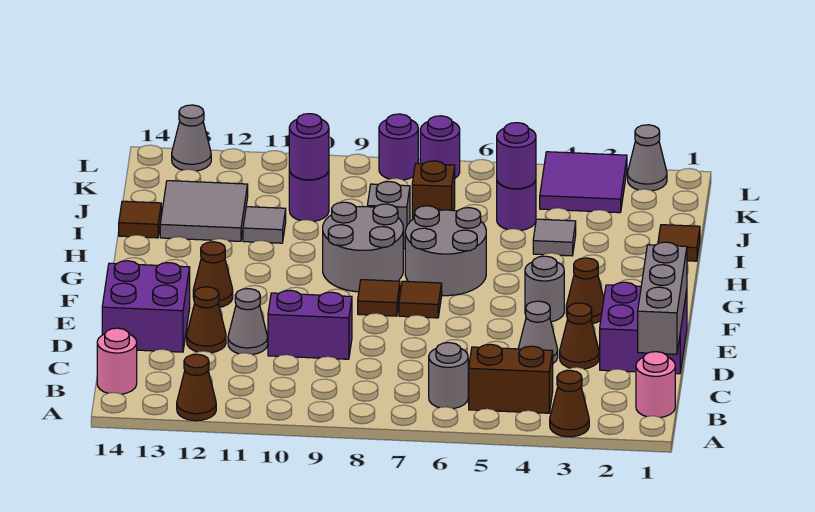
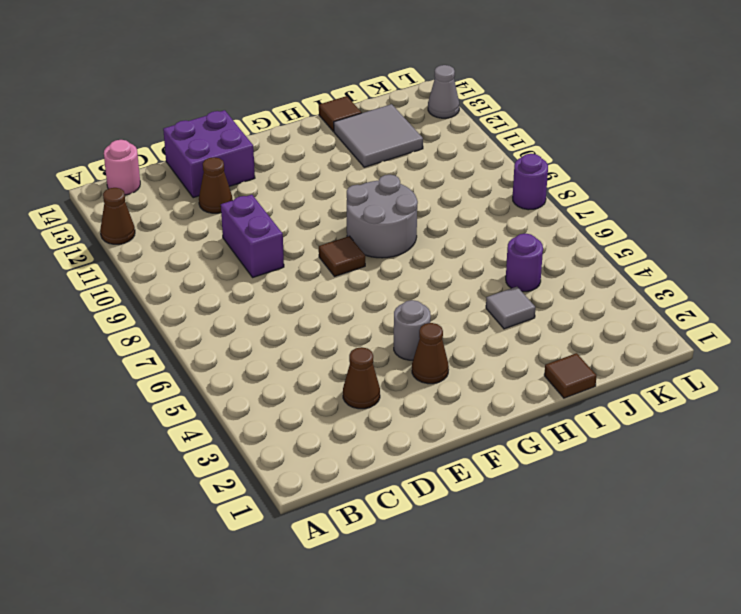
none -> brown cone A3 level 1
none -> pink round brick B1 level 1
none -> brown brick B4:B5 level 1
none -> grey round brick B6 level 1

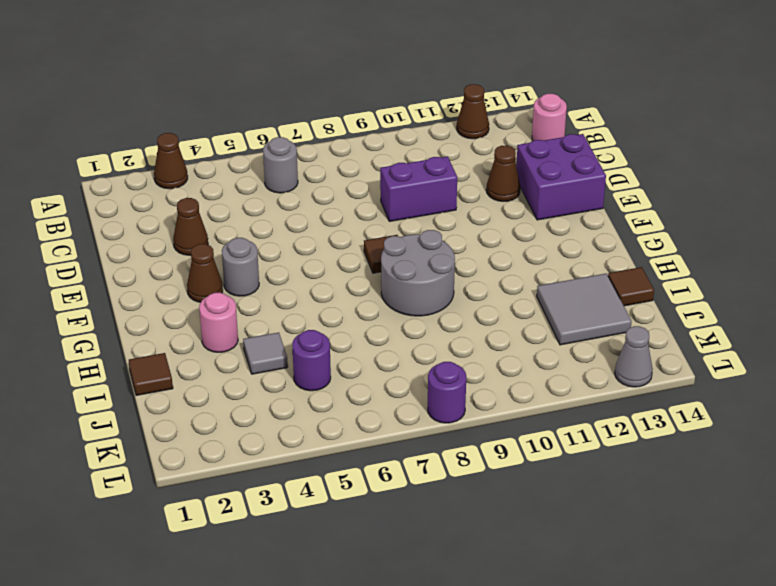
pink round brick H3 level 1 -> pink round brick B1 level 1
none -> brown brick B4:B5 level 1
none -> purple brick D1:E2 level 1
none -> grey cone D4 level 1
none -> grey cone D11 level 1

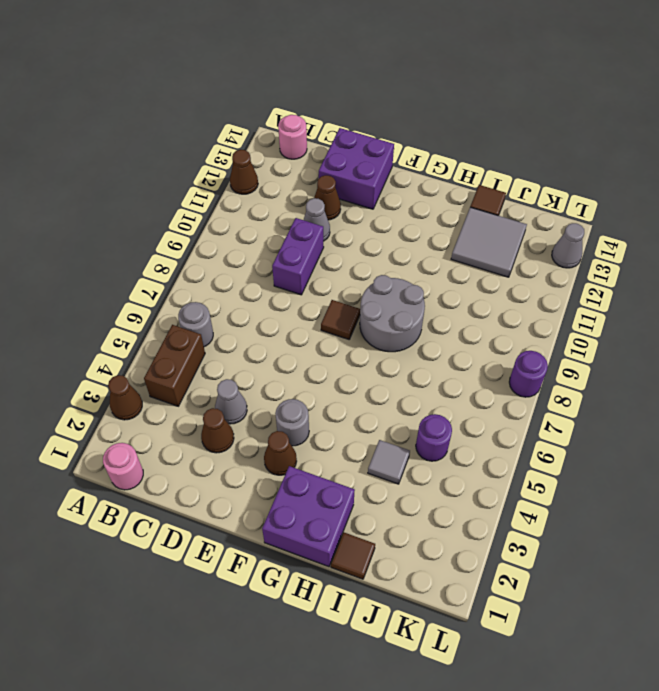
purple brick G1:H2 level 1 -> purple brick D1:E2 level 1
none -> brown tile F7 level 1
none -> brown cone F12 level 1
none -> grey round brick G6:H7 level 1
none -> grey brick I8 level 1

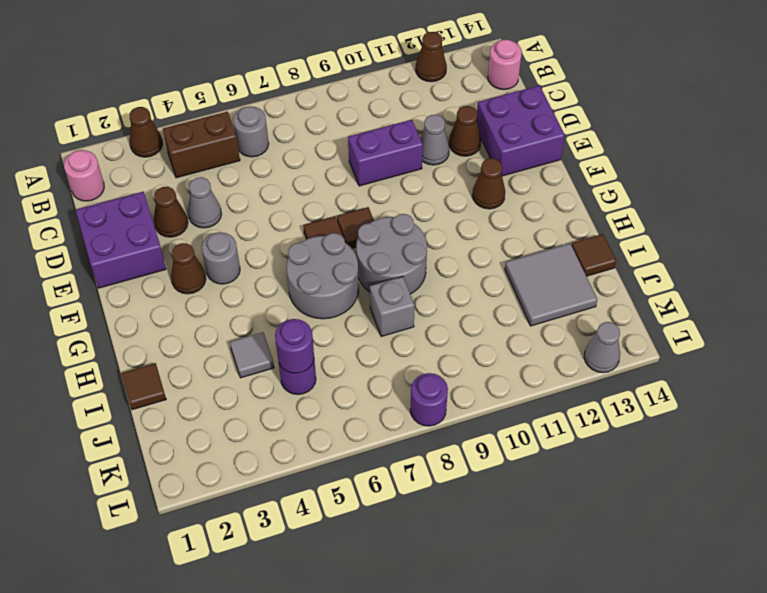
none -> grey tile I11 level 1
none -> brown brick J7 level 1
none -> purple round brick J10 level 1
none -> purple tile K3:L4 level 1

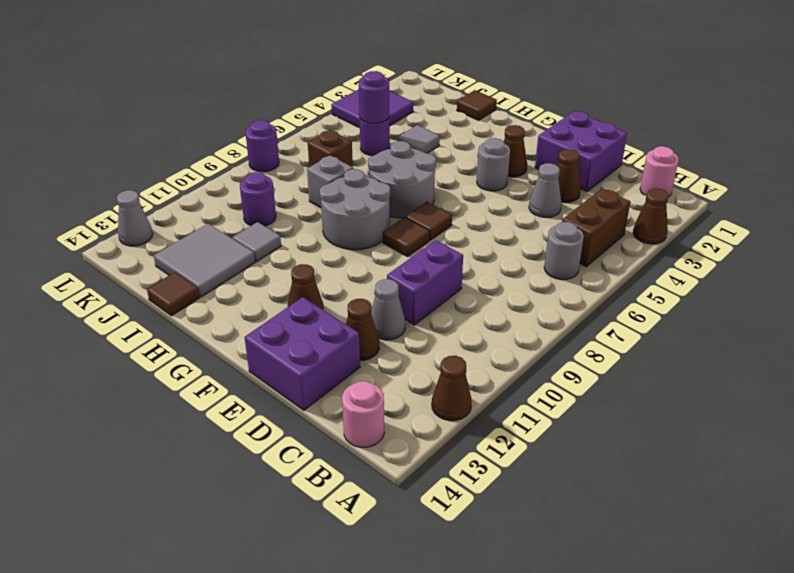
none -> grey cone L2 level 1
none -> purple round brick L7 level 1
none -> grey brick C1:E1 level 2
none -> purple round brick J10 level 2

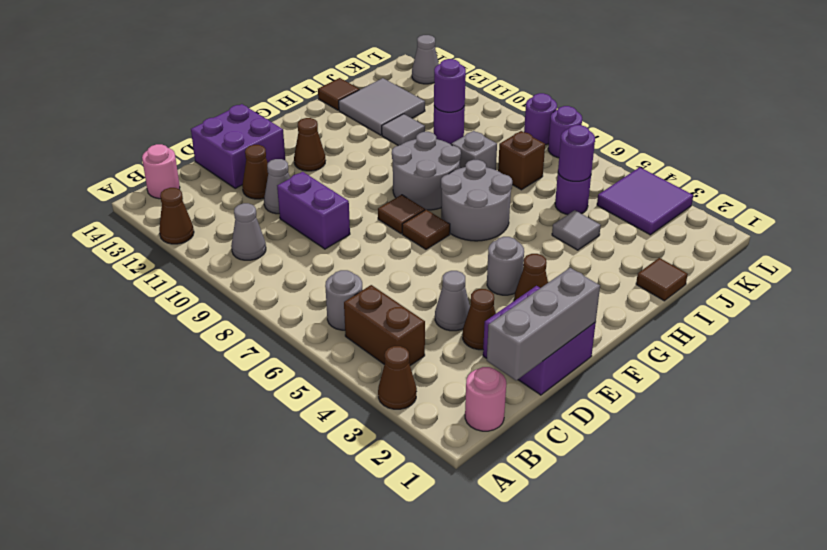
grey cone B10 level 1 -> grey cone L2 level 1

